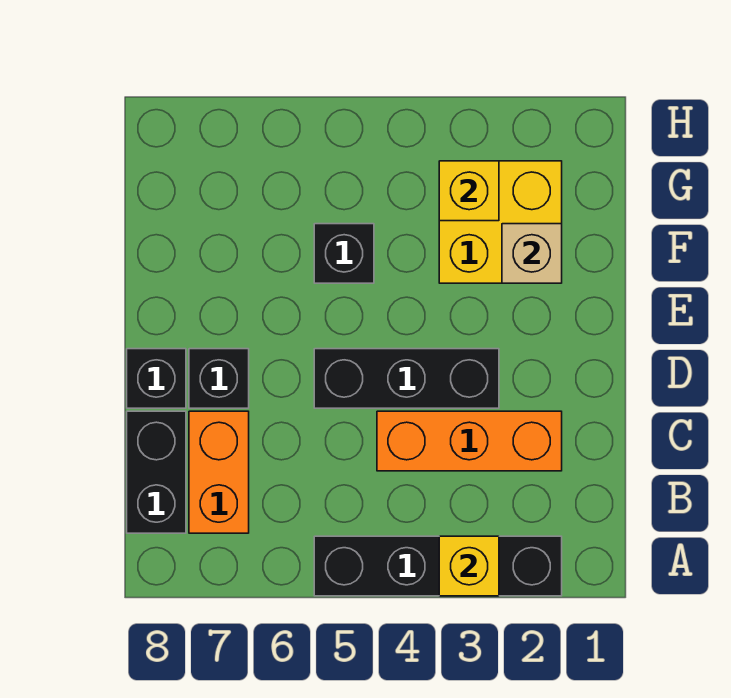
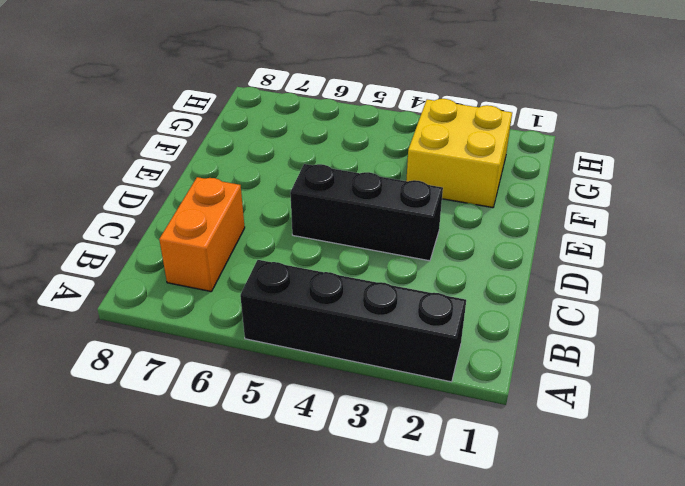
none -> black brick B8:C8 level 1
none -> orange brick C2:C4 level 1
none -> black brick D7 level 1

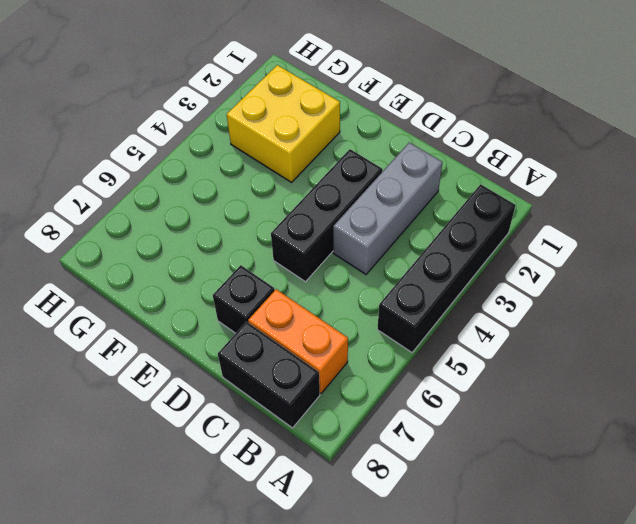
grey brick C2:C4 level 1 -> orange brick C2:C4 level 1
none -> black brick D8 level 1
none -> black brick F5 level 1
none -> yellow brick A3 level 2

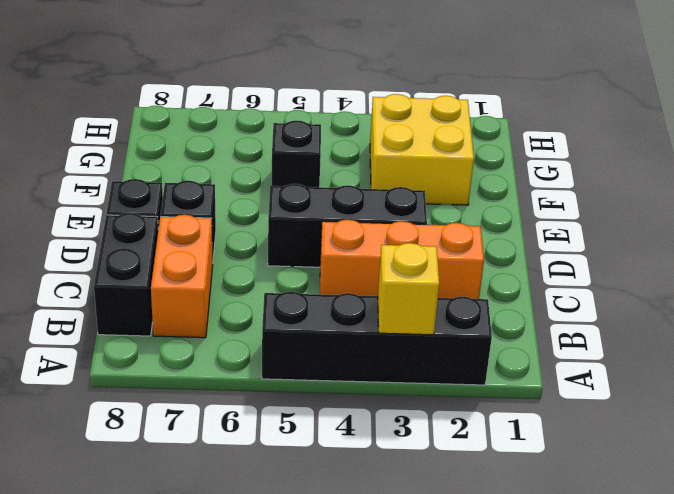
none -> tan brick F2 level 2
none -> yellow brick G3 level 2

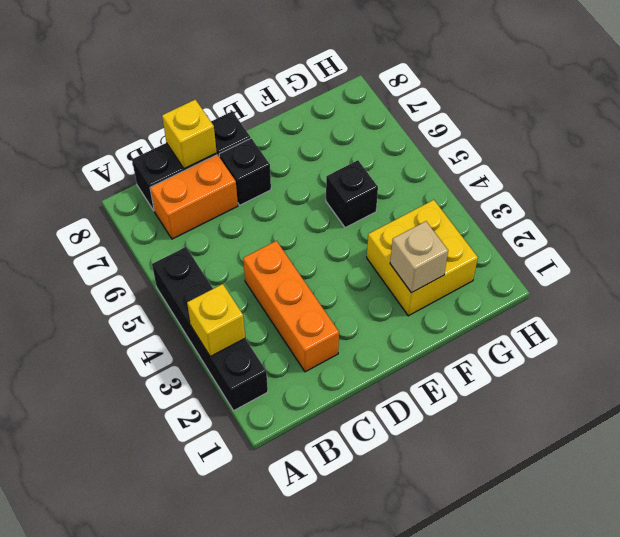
yellow brick C8 level 2 -> yellow brick G3 level 2
none -> black brick D3:D5 level 1

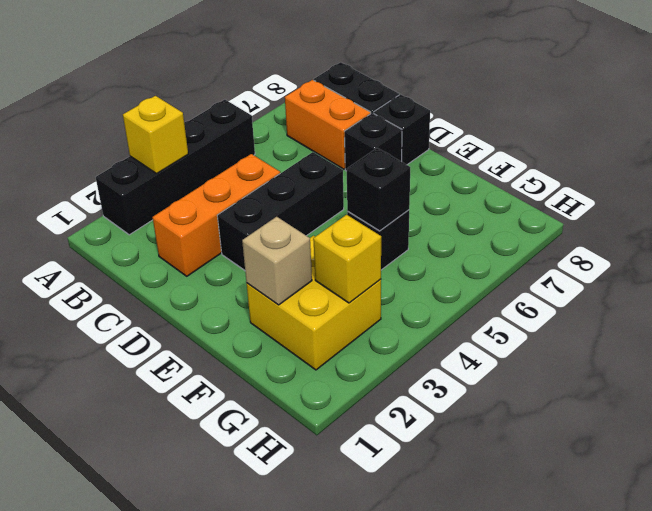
black brick F5 level 2 -> none

